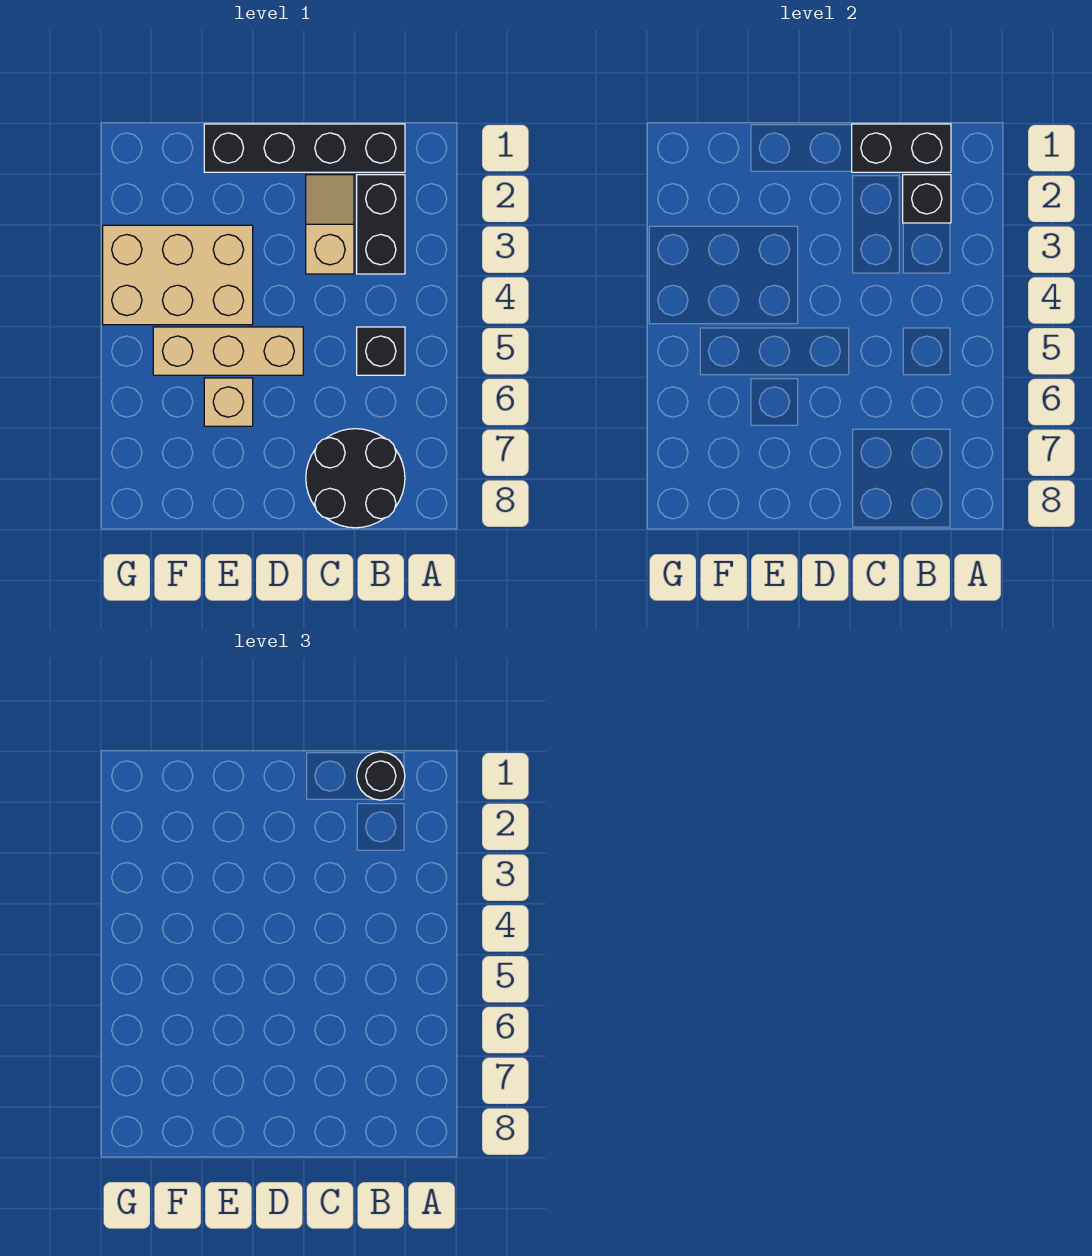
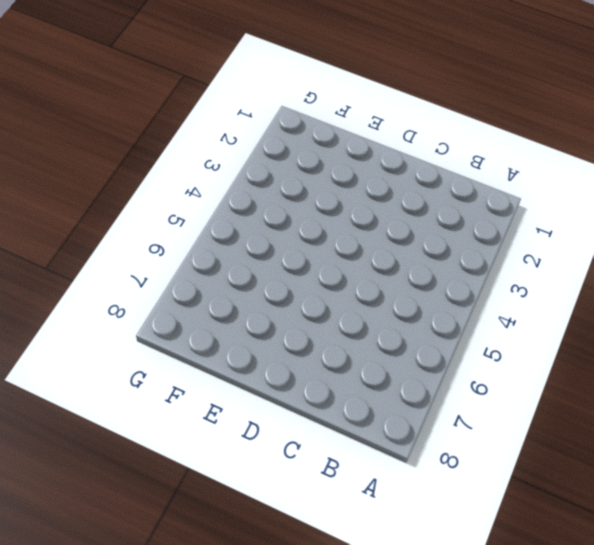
none -> black brick B1:E1 level 1
none -> black brick B2:B3 level 1

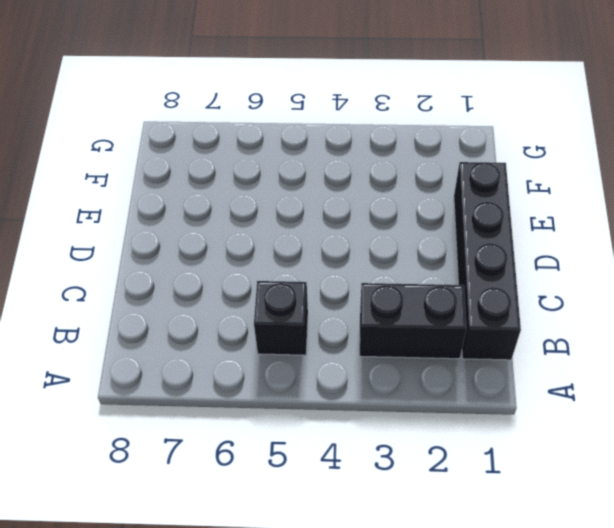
none -> black round brick B7:C8 level 1
none -> tan slope C2:C3 level 1 top 3

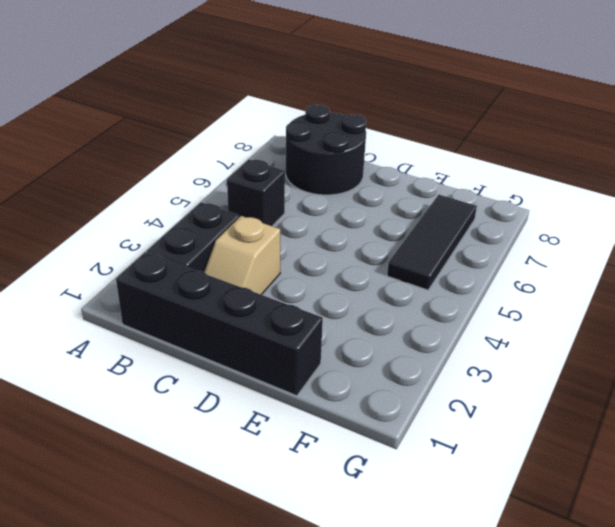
black tile F5:F7 level 1 -> tan brick D5:F5 level 1
none -> tan brick E3:G4 level 1
none -> tan brick E6 level 1

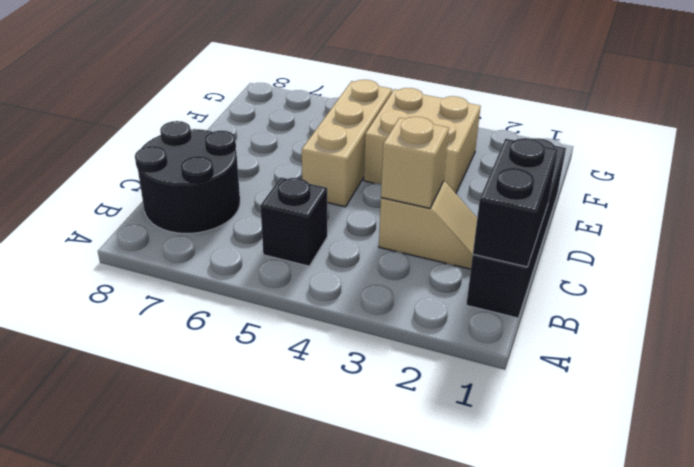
tan brick C3 level 2 -> tan brick E6 level 1
tan brick E3:F4 level 1 -> tan brick E3:G4 level 1
none -> black brick B2:B3 level 1
none -> black brick B2 level 2

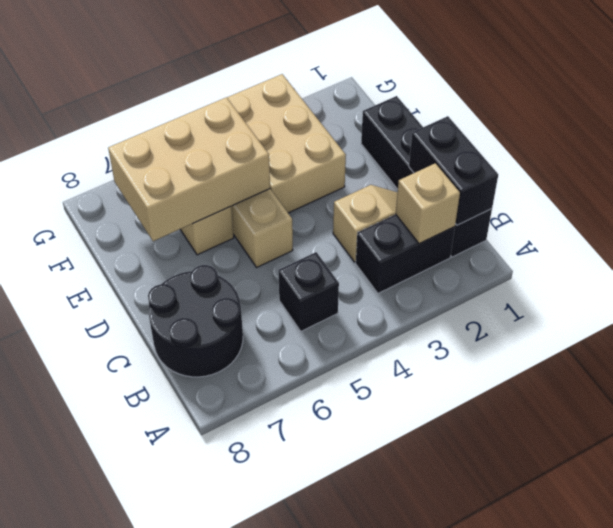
tan brick B2 level 2 -> black brick B2 level 2
tan brick E5:F7 level 2 -> none
none -> black round brick B1 level 3

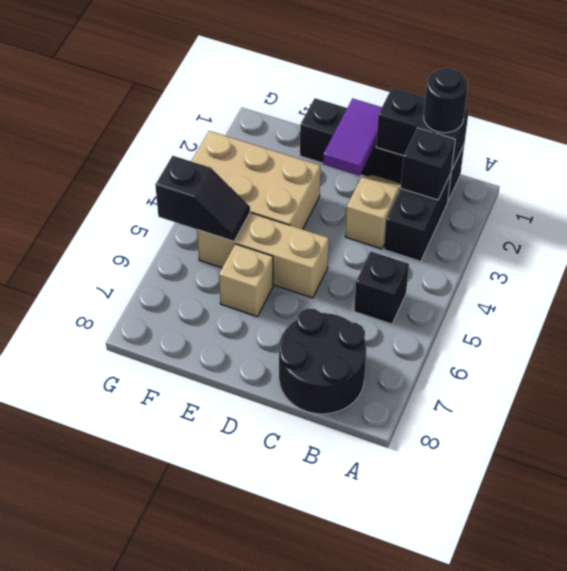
purple tile D1:D2 level 2 -> none
black slope F5:G5 level 2 top G -> none

